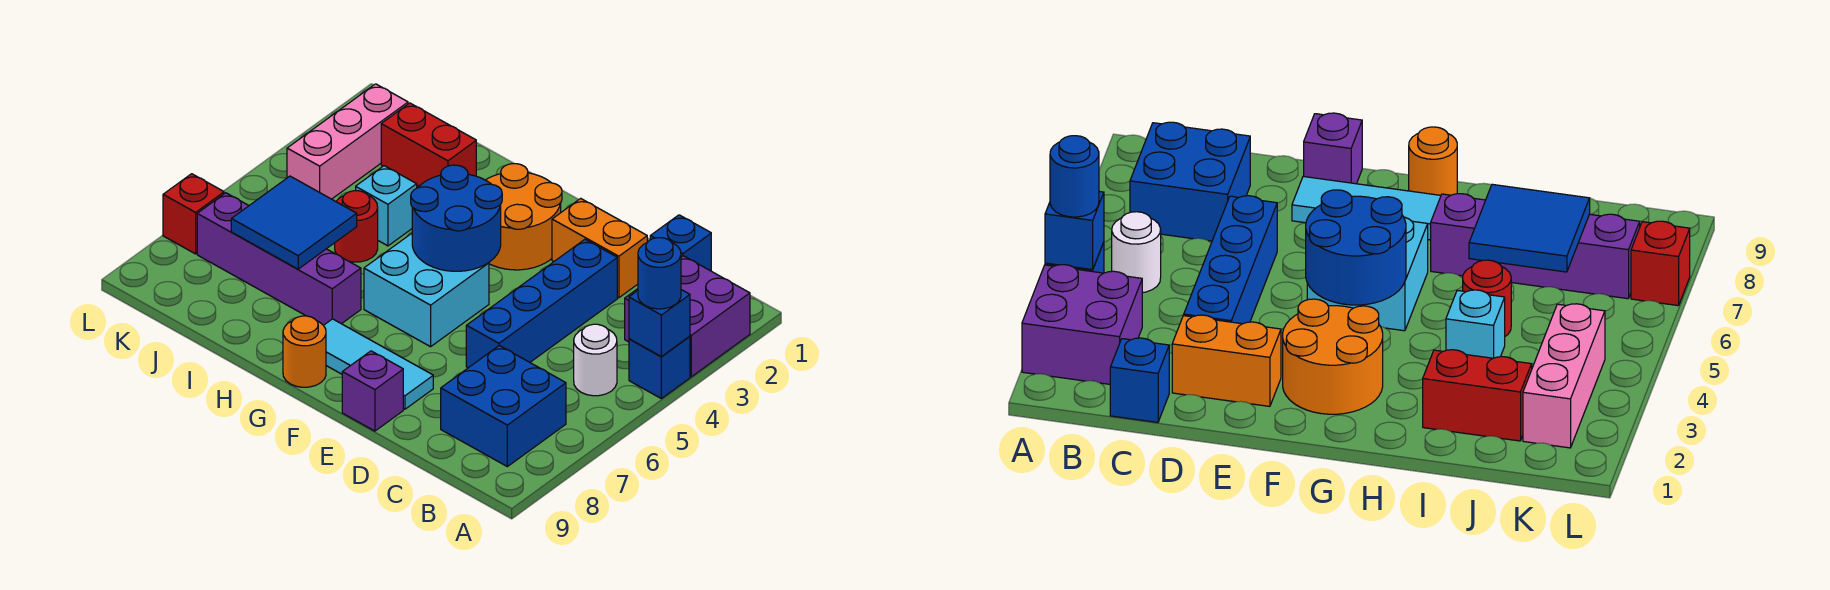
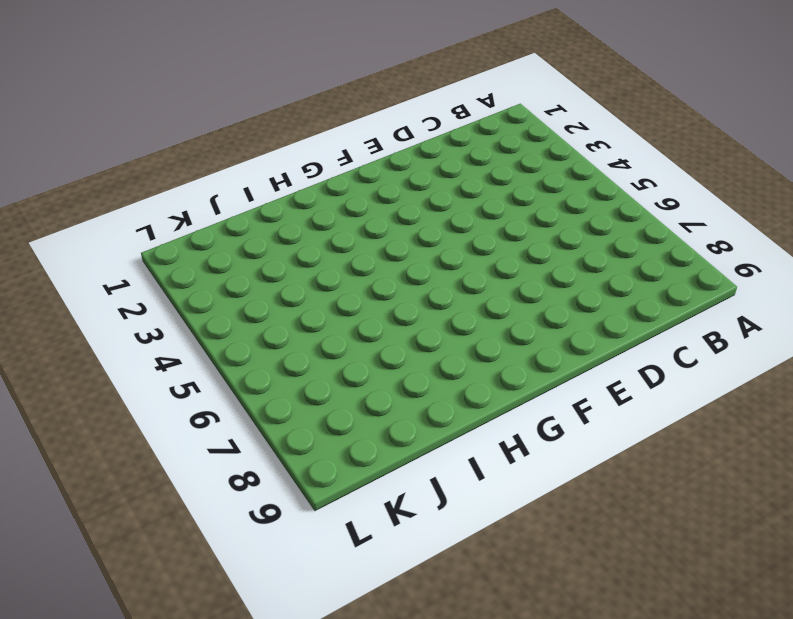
none -> purple brick A2:B3 level 1
none -> blue brick A4 level 1
none -> white round brick B5 level 1

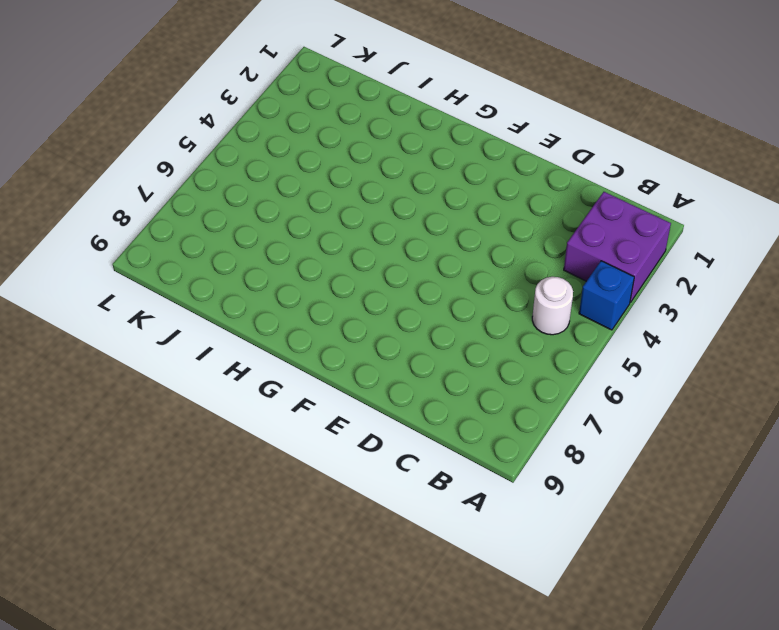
none -> blue brick B7:C8 level 1
none -> blue brick C1 level 1
none -> orange brick D2:E2 level 1

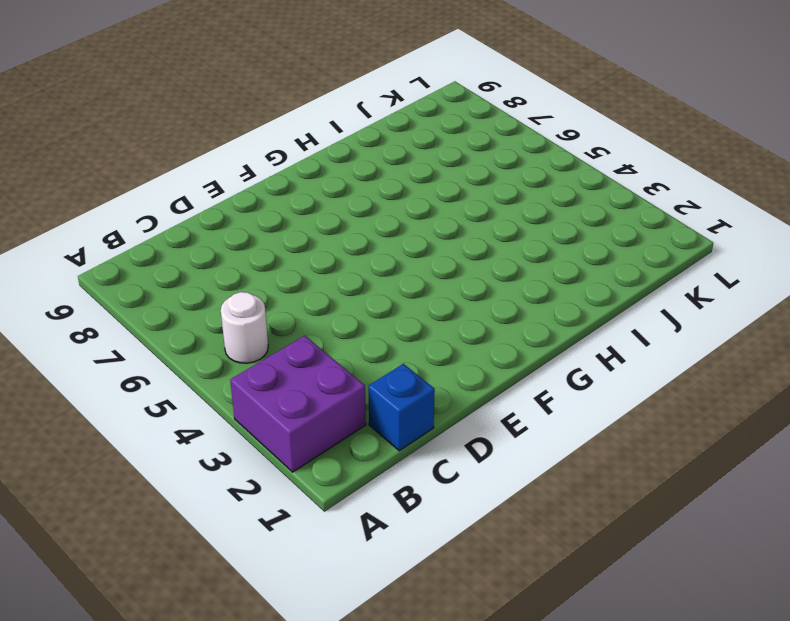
none -> blue brick A4 level 1
none -> blue brick B7:C8 level 1
none -> orange brick D2:E2 level 1

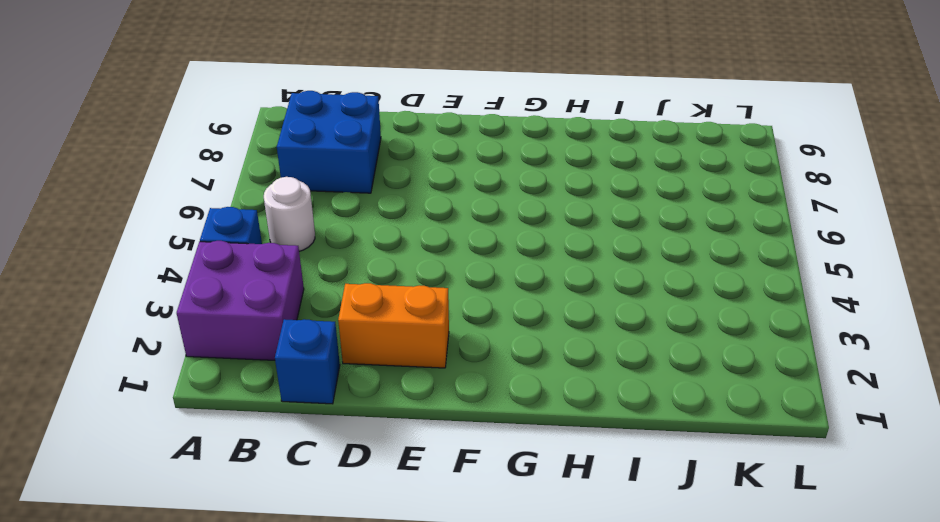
none -> blue brick D3:D6 level 1
none -> cyan tile E8:G8 level 1
none -> purple brick E9 level 1

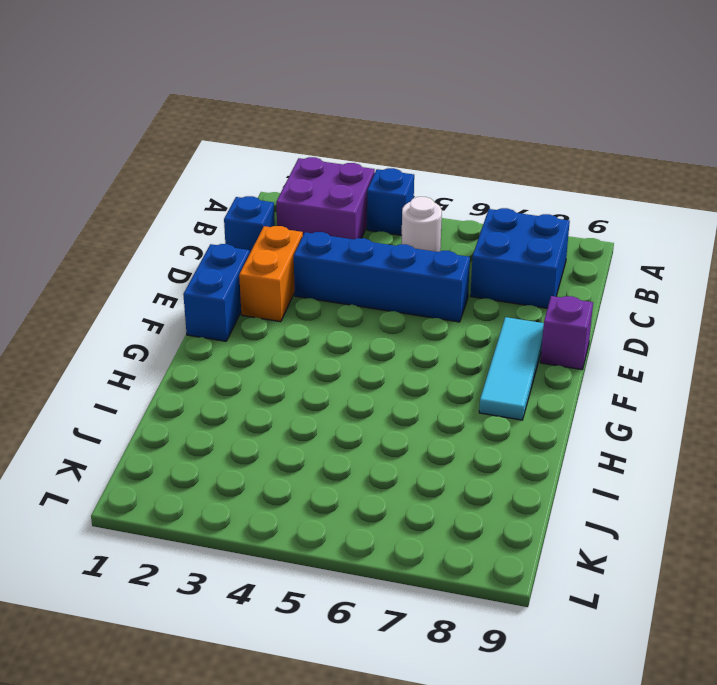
blue brick E1:F1 level 1 -> none
none -> orange round brick F2:G3 level 1
none -> cyan brick F5:G6 level 1
none -> orange round brick G9 level 1

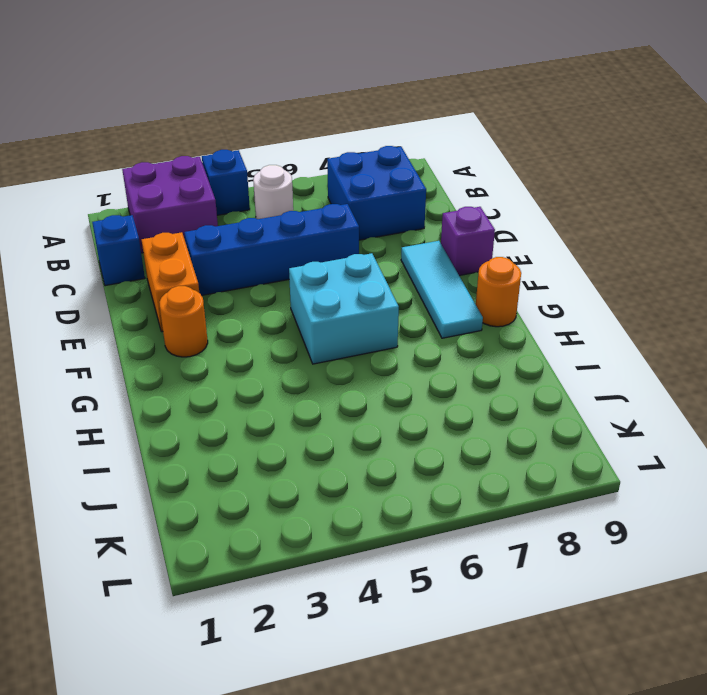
orange round brick F2 level 1 -> orange round brick F2:G3 level 1
none -> purple brick H7:K7 level 1
none -> red brick I2:J2 level 1
none -> cyan brick I4 level 1

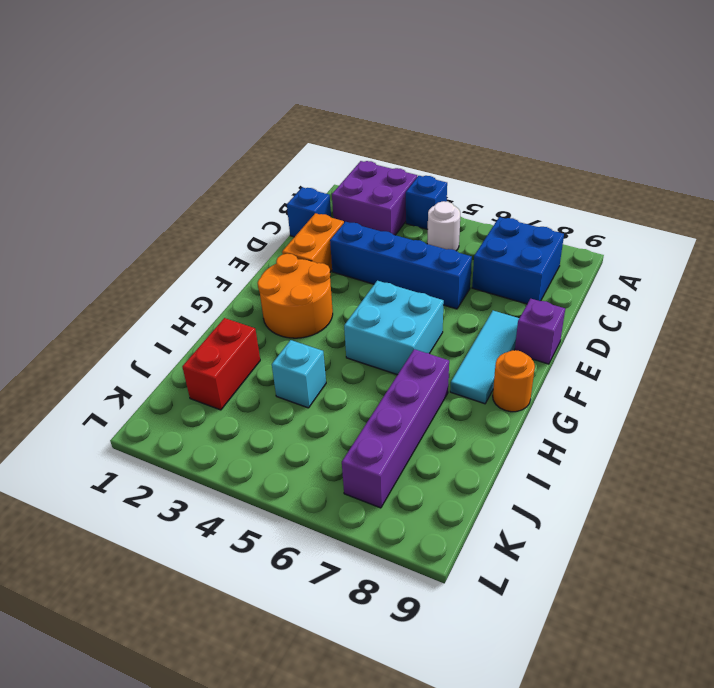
none -> red round brick I5 level 1
none -> pink brick K2:K4 level 1
none -> red brick L7 level 1

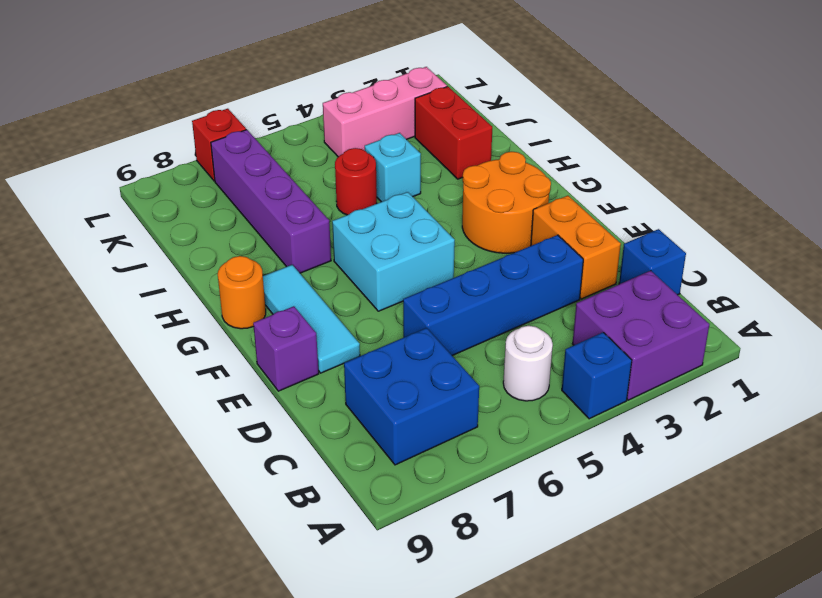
none -> blue brick A4 level 2
none -> blue round brick F4:G5 level 2
none -> blue tile I6:J7 level 2

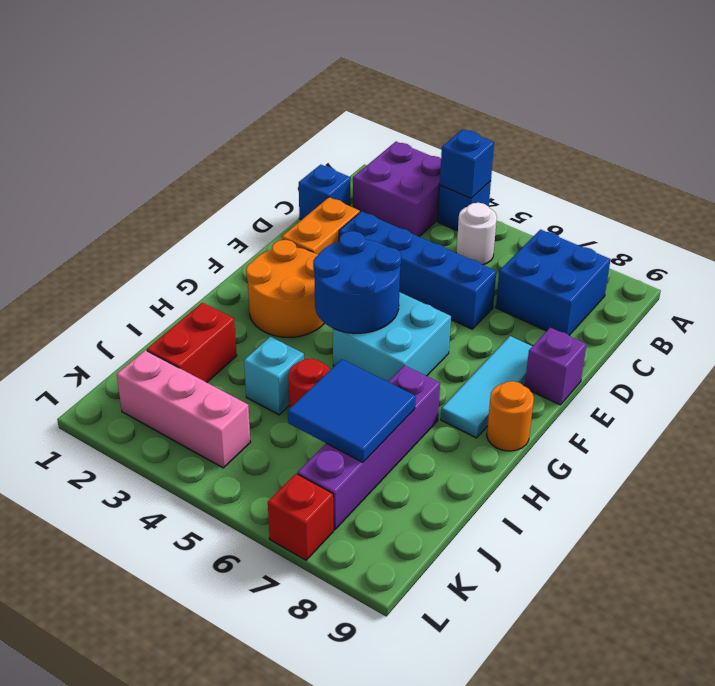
none -> blue round brick A4 level 3

